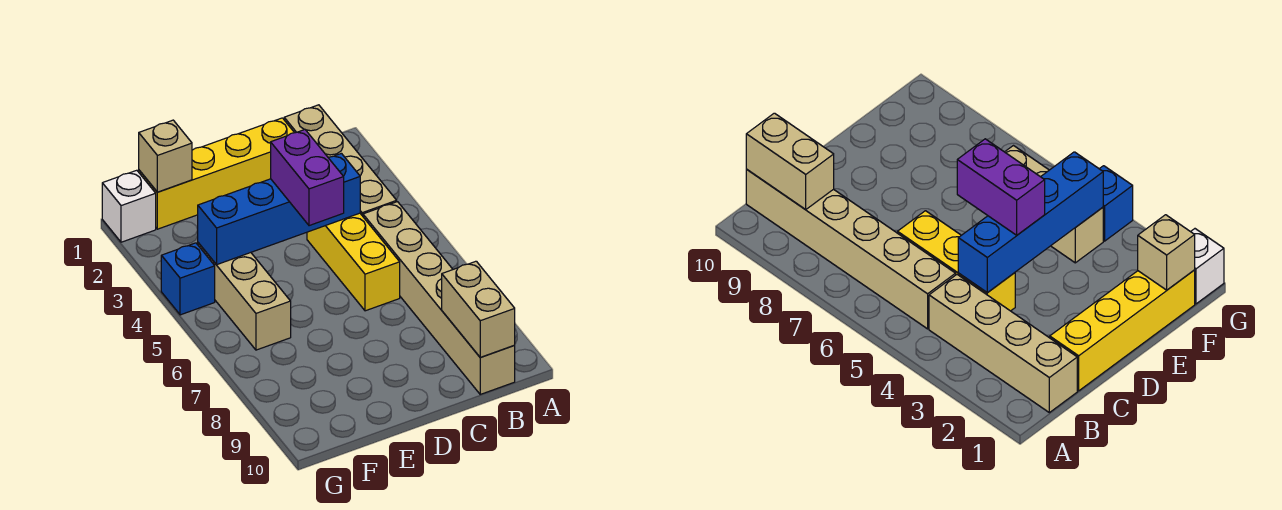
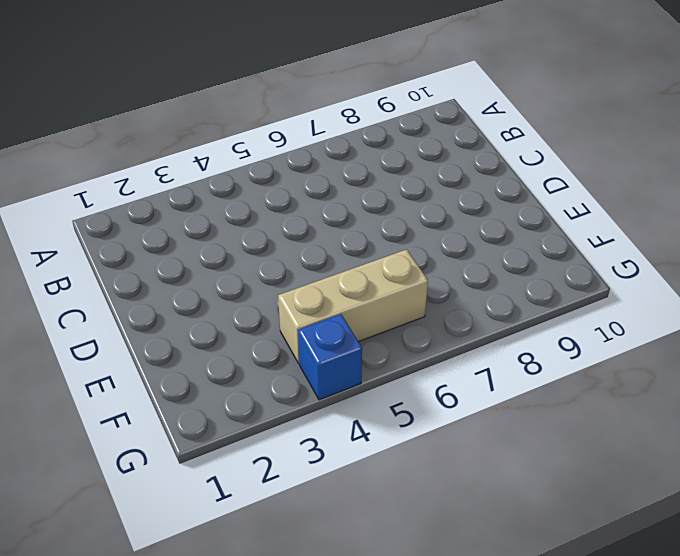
none -> tan brick B1:B4 level 1
none -> tan brick B5:B10 level 1

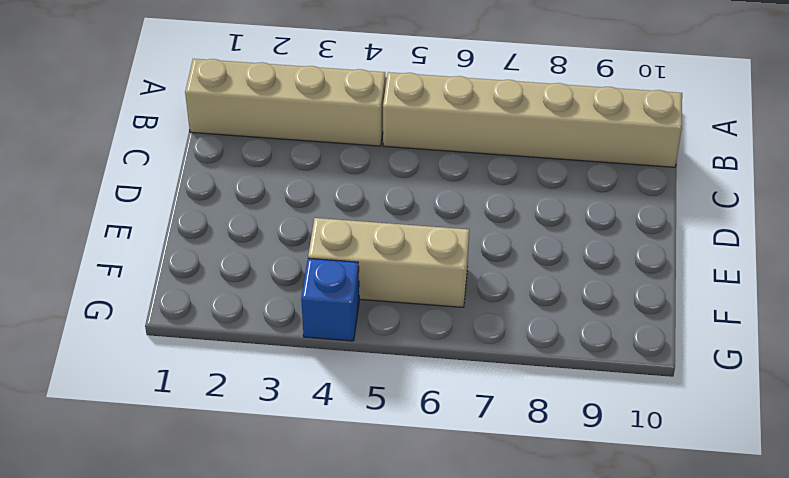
none -> yellow brick C1:F1 level 1
none -> yellow brick C4:C6 level 1

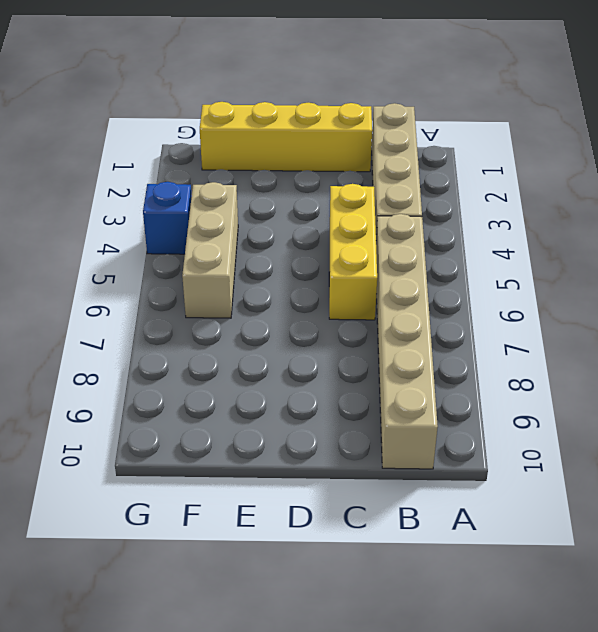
none -> white brick G1 level 1
none -> tan brick B9:B10 level 2

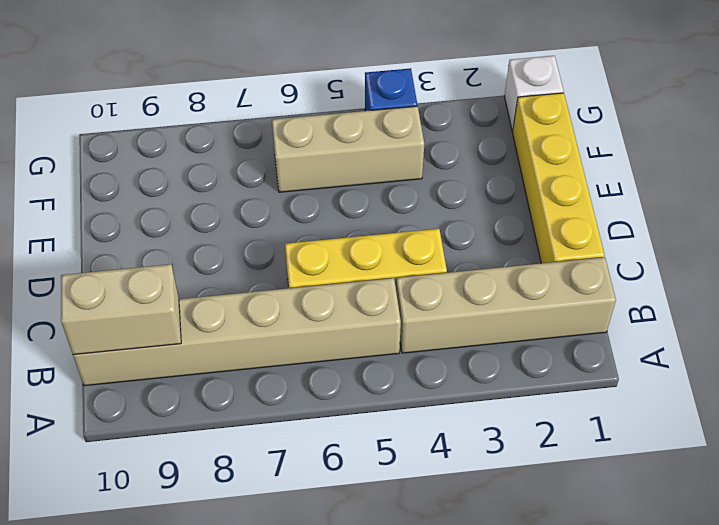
none -> blue brick C4:F4 level 2
none -> tan brick F1 level 2

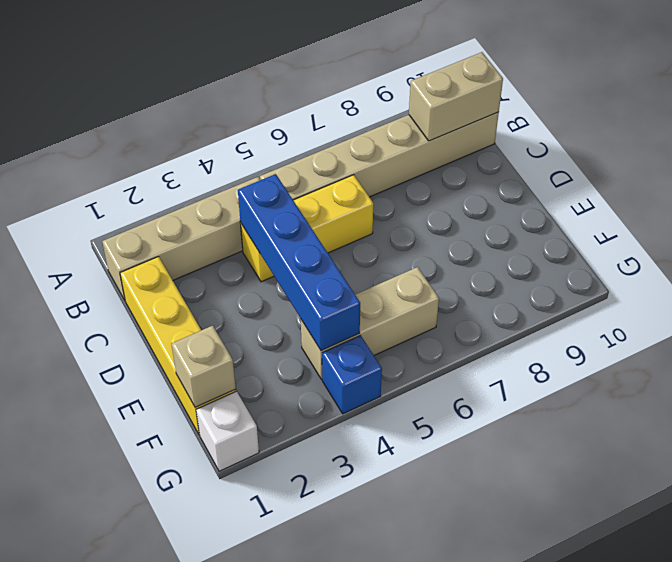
none -> purple brick D4:D5 level 3

